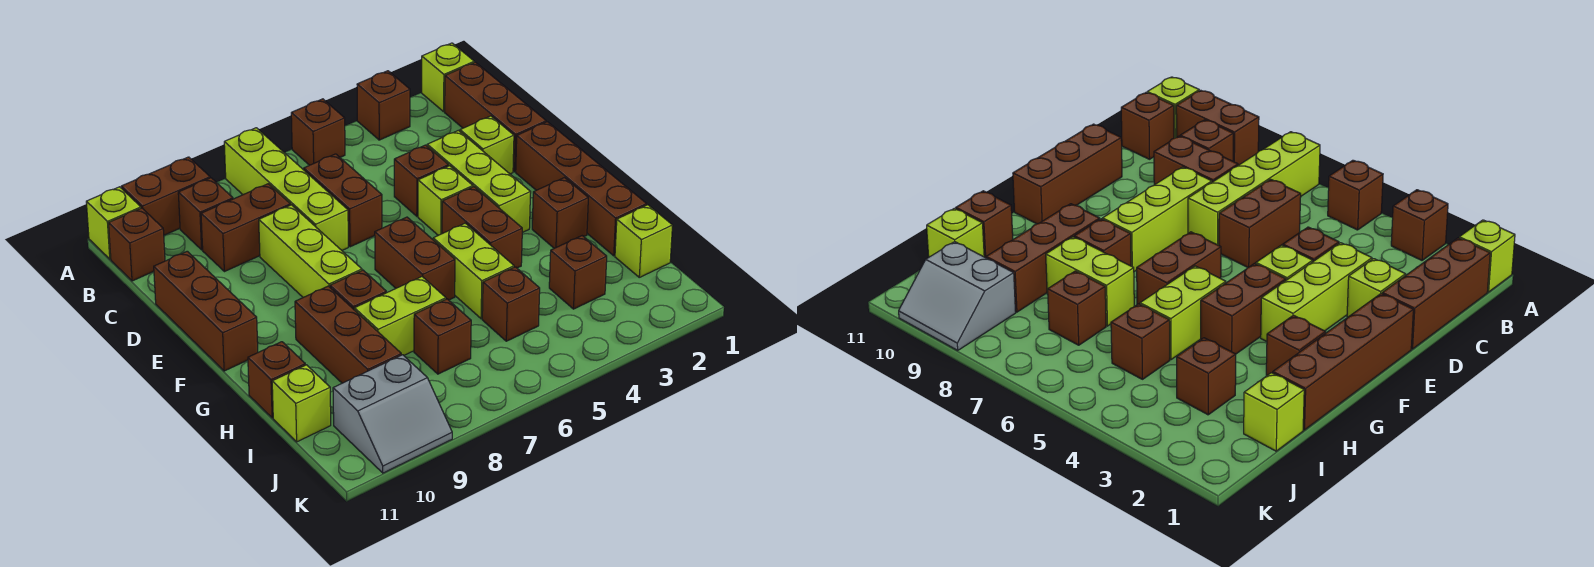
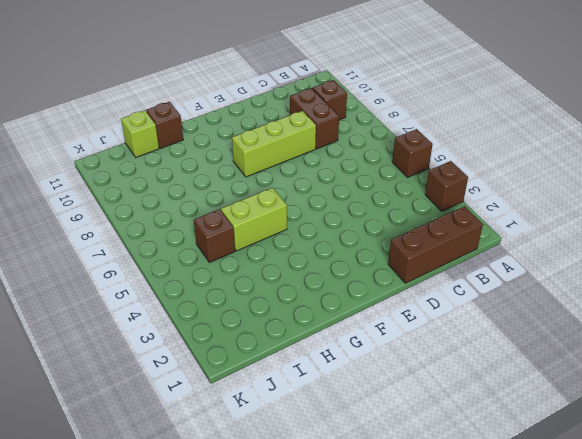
none -> lime brick A1 level 1
none -> lime brick A7:D7 level 1
none -> brown brick A9:A10 level 1
none -> lime brick A11 level 1

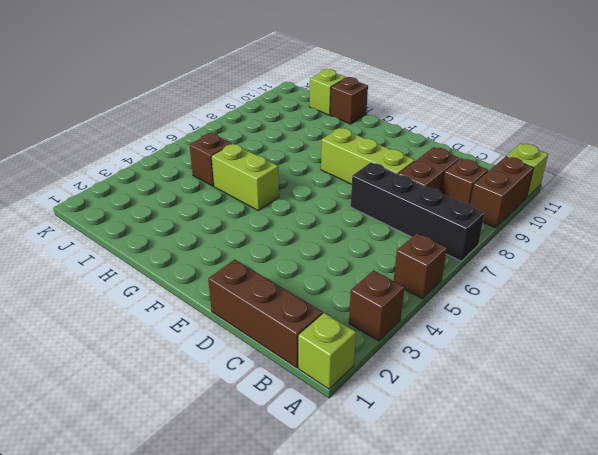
black brick A7:D7 level 1 -> lime brick A7:D7 level 1
none -> brown brick B11 level 1
none -> brown brick C6:D6 level 1
none -> lime brick D2 level 1
none -> lime brick D3:F3 level 1

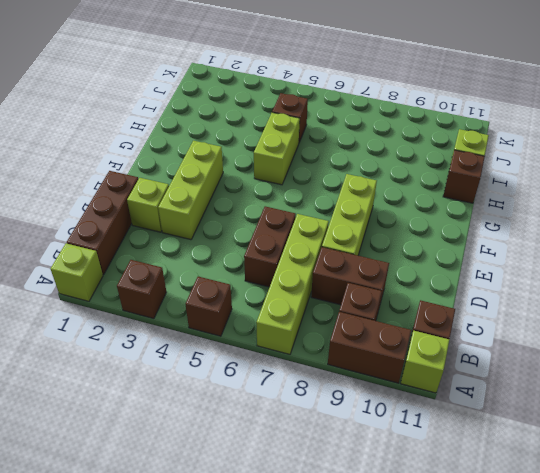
none -> brown brick D4 level 1
none -> brown brick D11:F11 level 1
none -> brown brick E1:H1 level 1
none -> lime brick E4 level 1

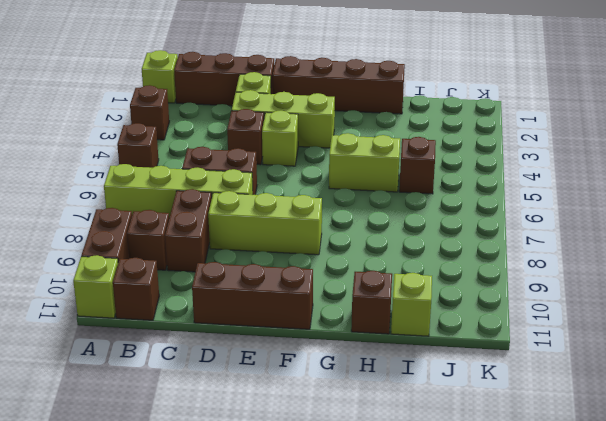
none -> brown brick F4:G4 level 1
none -> brown brick F6:G6 level 1
none -> brown brick G2 level 1
none -> brown brick G8 level 1

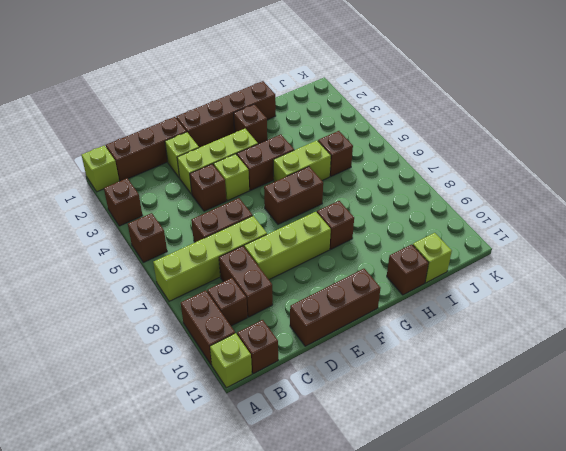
none -> brown brick G9:I9 level 1
none -> lime brick H7:H8 level 1
none -> lime brick I1 level 1
none -> brown brick I3 level 1

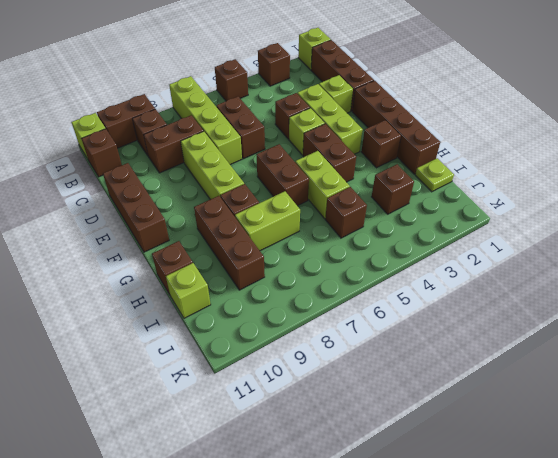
lime plate I1 level 1 -> lime brick I1 level 1
none -> brown brick I7 level 1
none -> grey slope J9:K10 level 1 top J

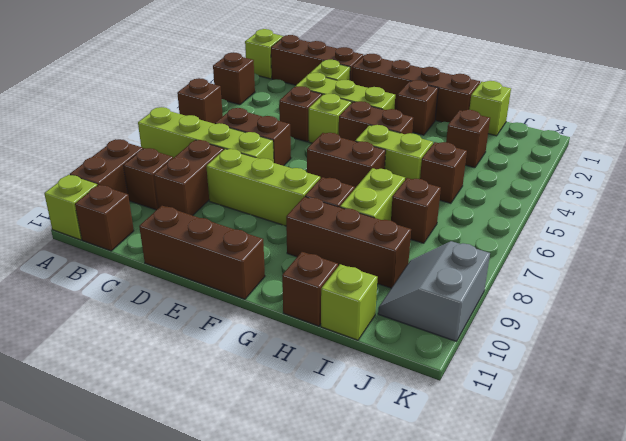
grey slope J9:K10 level 1 top K -> grey slope J9:K10 level 1 top J

